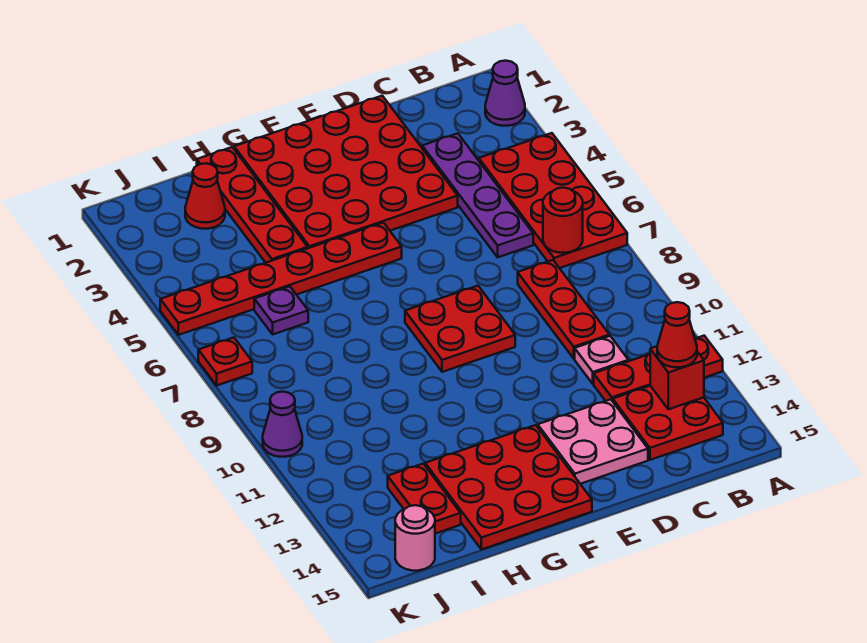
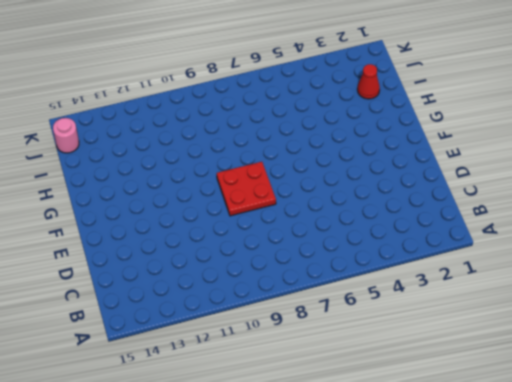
none -> purple cone A2 level 1
none -> red plate A4:B7 level 1
none -> red plate A12:C12 level 1

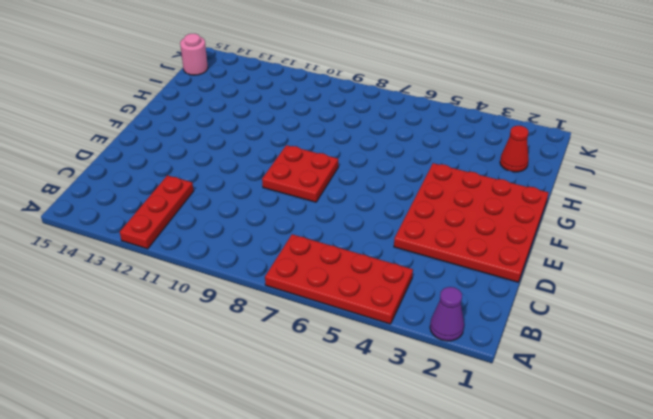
none -> red plate B13:C14 level 1
none -> purple plate C3:C6 level 1
none -> red plate C8:C10 level 1

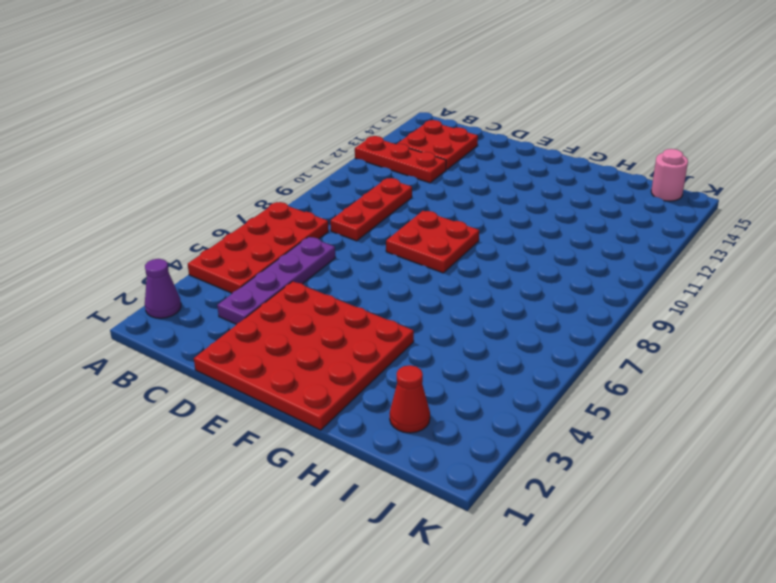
none -> pink plate C11 level 1
none -> pink plate D13:E14 level 1
none -> red plate F5:K5 level 1

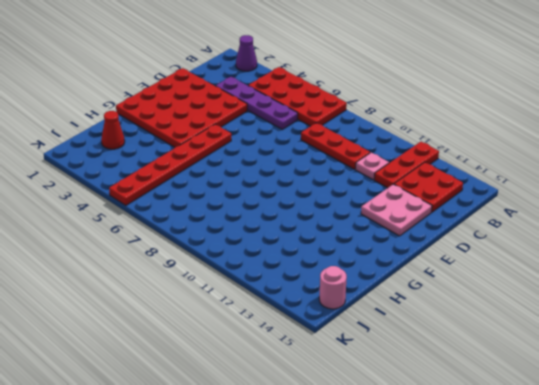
none -> red plate E8:F9 level 1
none -> red plate F13:H15 level 1
none -> red plate H1:H4 level 1

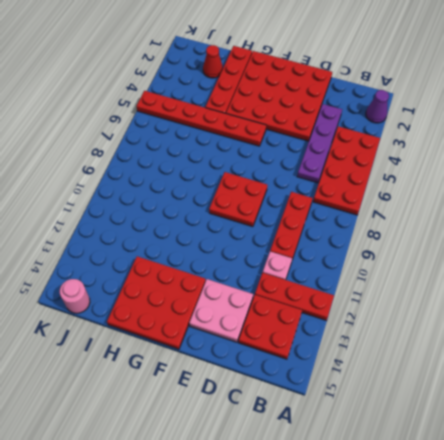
none -> purple plate I6 level 1
none -> red plate I13:I14 level 1
none -> red plate K7 level 1

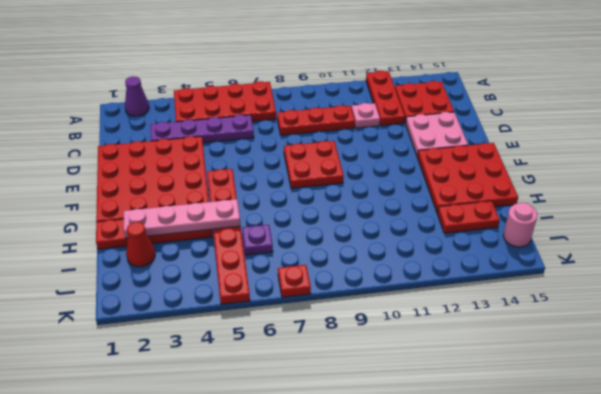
pink plate H2:H5 level 2 -> none
none -> purple cone K10 level 1
none -> red round brick B7 level 2
none -> red brick B13 level 2

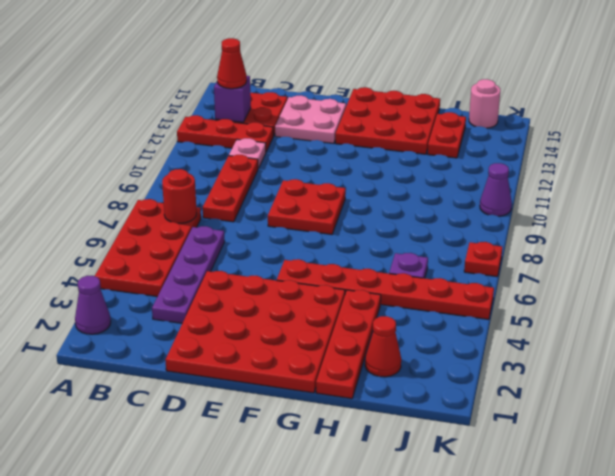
purple brick B13 level 2 -> red brick B13 level 2

